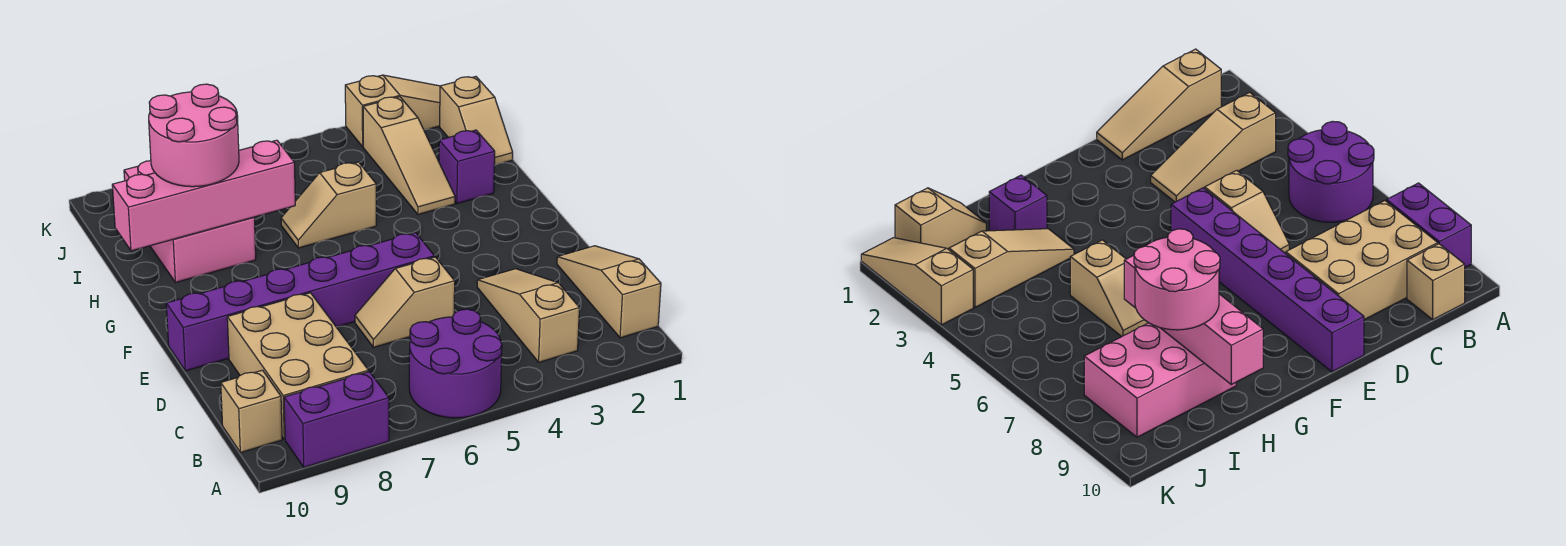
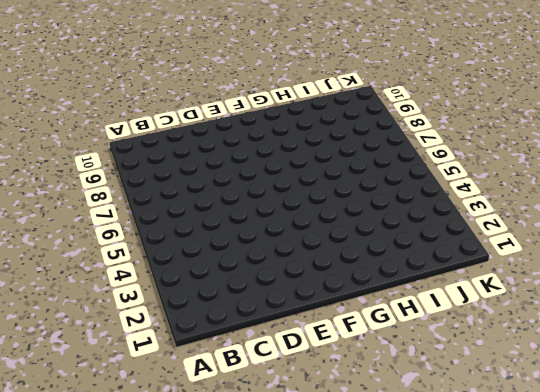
none -> purple round brick A5:B6 level 1
none -> purple brick A8:A9 level 1
none -> tan slope B1:D1 level 1 top B

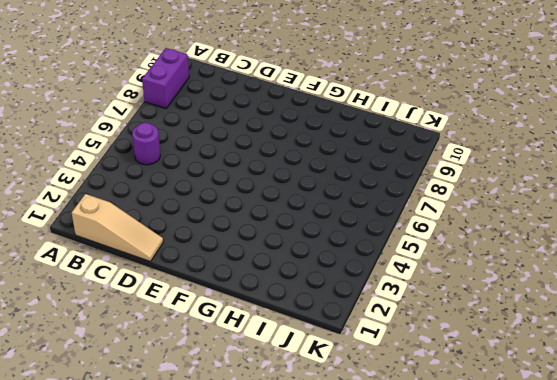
purple round brick B5 level 1 -> purple round brick A5:B6 level 1
none -> tan slope B3:D3 level 1 top B
none -> tan brick B8:D9 level 1
none -> tan brick B10 level 1

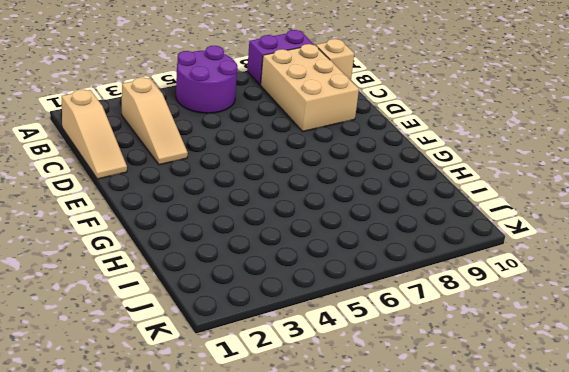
none -> tan slope D5:D6 level 1 top 5
none -> purple brick E5:E10 level 1
none -> purple brick H2 level 1

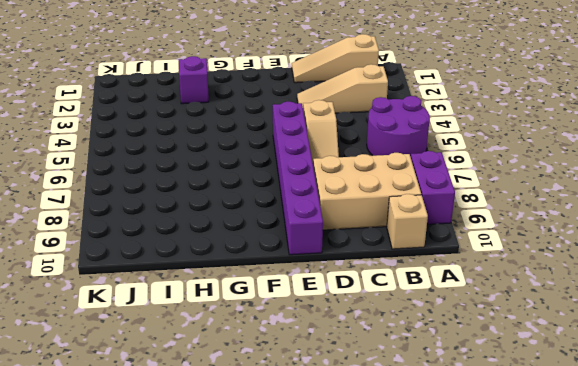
none -> tan slope H3:J3 level 1 top J
none -> tan slope H5:H6 level 1 top 5
none -> pink brick H8:J9 level 1

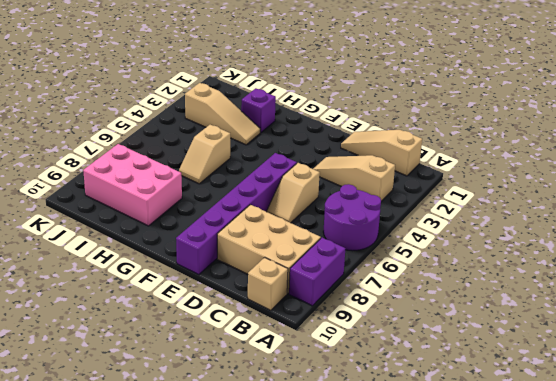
none -> tan slope I1:J1 level 1 top J
none -> tan slope K1:K3 level 1 top 3
none -> pink brick H7:H10 level 2

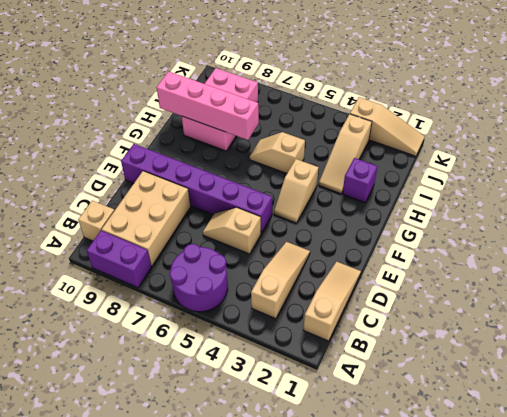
tan slope F4:G4 level 1 top G -> tan slope I1:J1 level 1 top J
none -> pink round brick H8:I9 level 3

